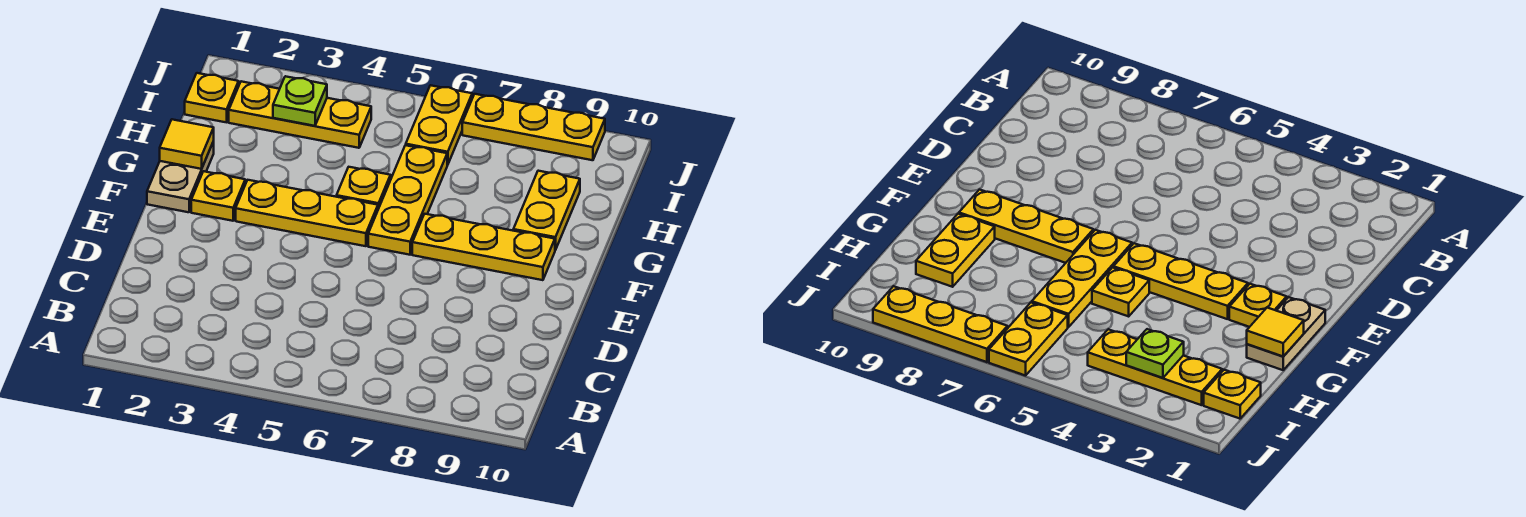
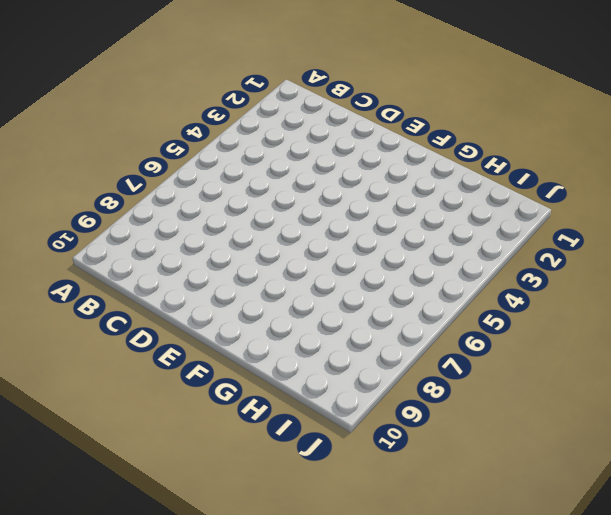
none -> tan plate F1:G1 level 1
none -> yellow plate F2 level 1
none -> yellow plate F3:F5 level 1

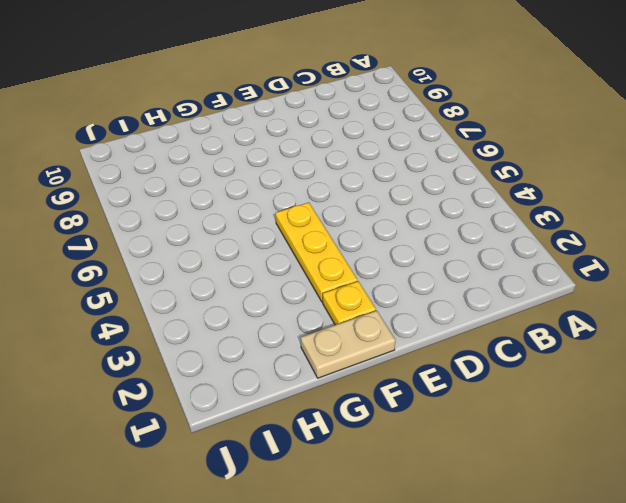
none -> yellow plate F6:H6 level 1
none -> yellow plate F7:F9 level 1
none -> yellow plate G5 level 1

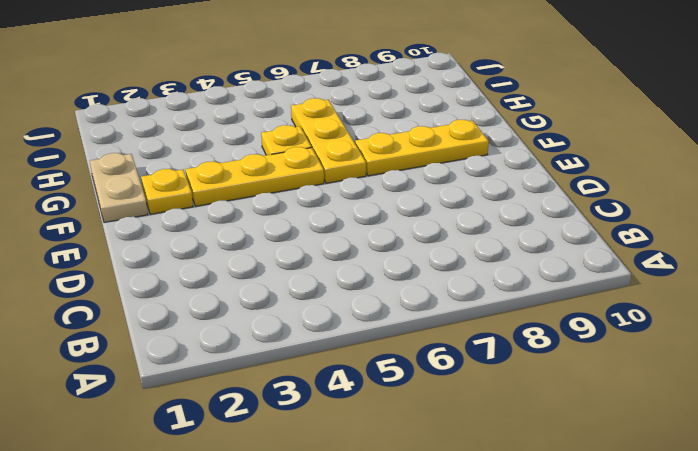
none -> yellow plate G9:H9 level 1
none -> yellow plate I1 level 1
none -> yellow plate I2:I4 level 1

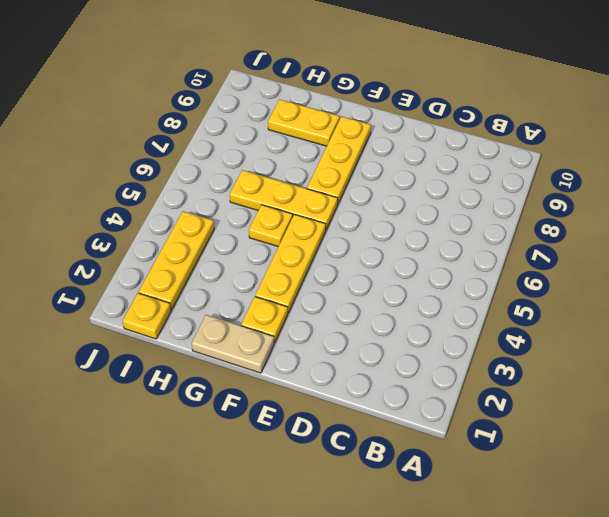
none -> yellow plate I6:J6 level 1
none -> yellow plate J7:J9 level 1
none -> yellow tile G1 level 2

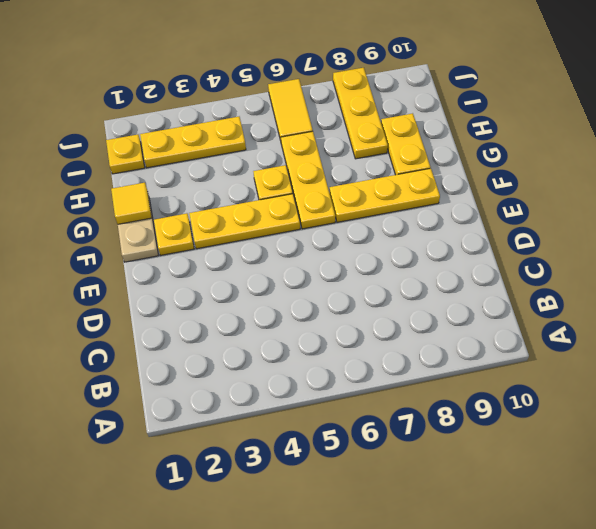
yellow plate H8:J8 level 1 -> yellow plate J7:J9 level 1
yellow tile I6:J6 level 1 -> yellow plate I6:J6 level 1
none -> lime plate I3 level 2

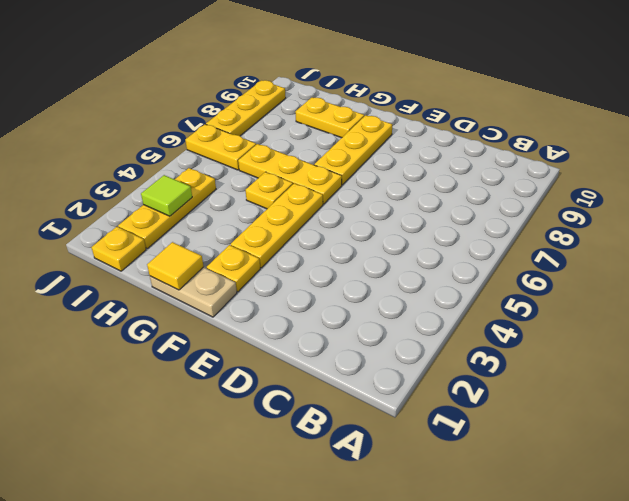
lime tile I3 level 2 -> lime plate I3 level 2

